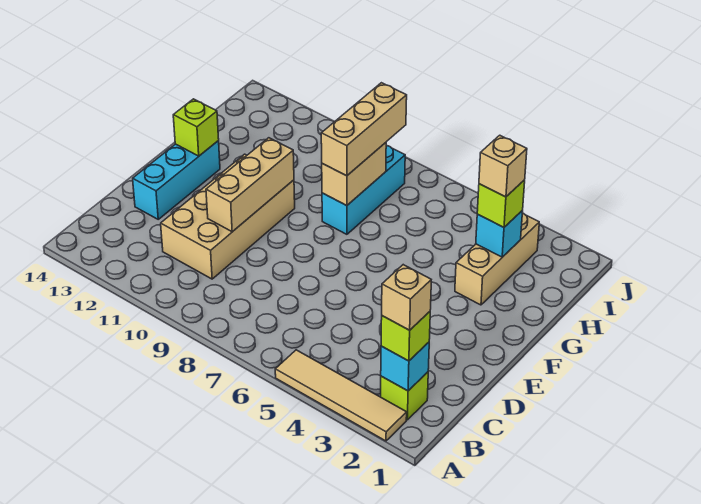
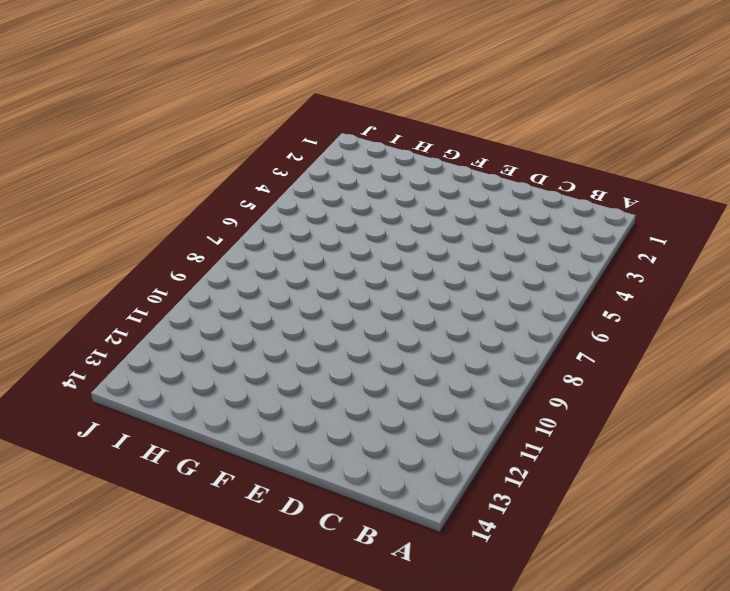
none -> tan tile A2:A5 level 1
none -> lime brick B2 level 1
none -> tan brick C10:F11 level 1

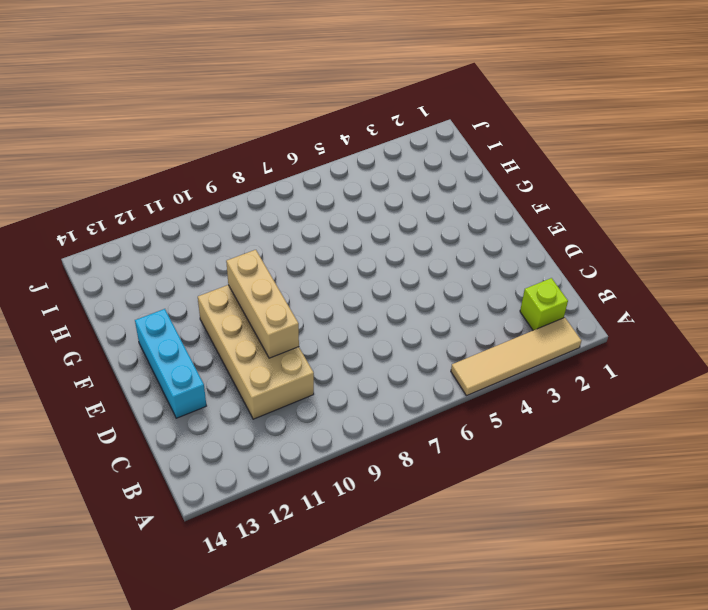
none -> tan brick G3:I3 level 1
none -> cyan brick G8:I8 level 1
none -> cyan brick B2 level 2

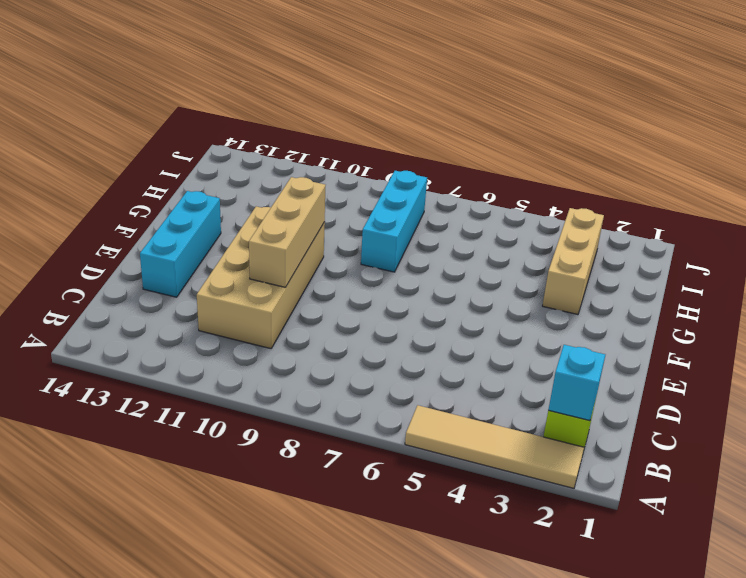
none -> lime brick F13 level 2
none -> tan brick G8:H8 level 2
none -> cyan brick H3 level 2

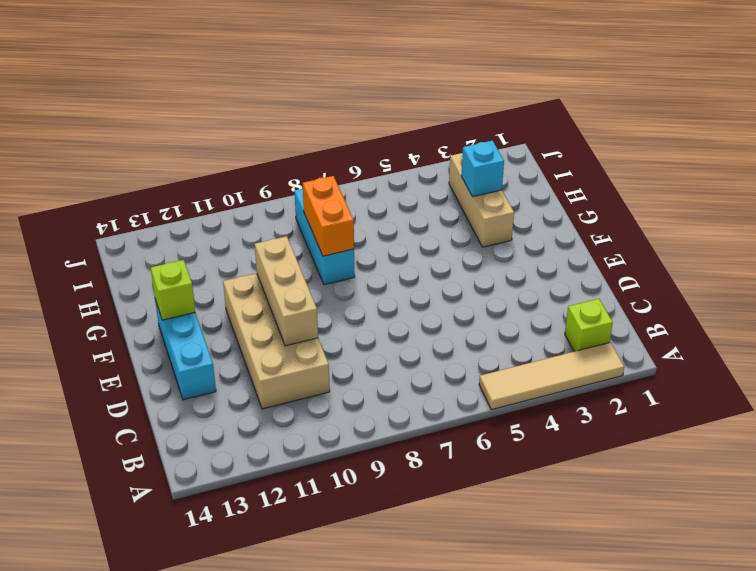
orange brick G8:H8 level 2 -> tan brick G8:H8 level 2
none -> cyan brick B2 level 2
none -> lime brick B2 level 3
none -> tan brick G8:I8 level 3

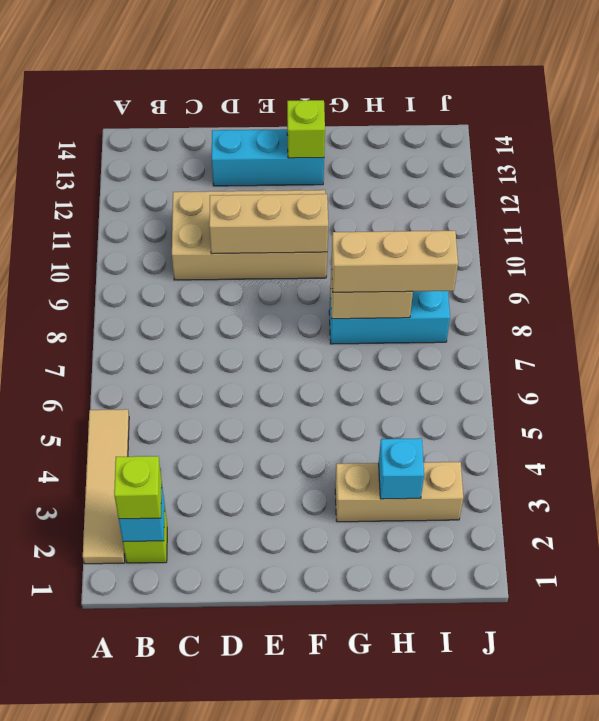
none -> lime brick H3 level 3
none -> tan brick B2 level 4
none -> tan brick H3 level 4

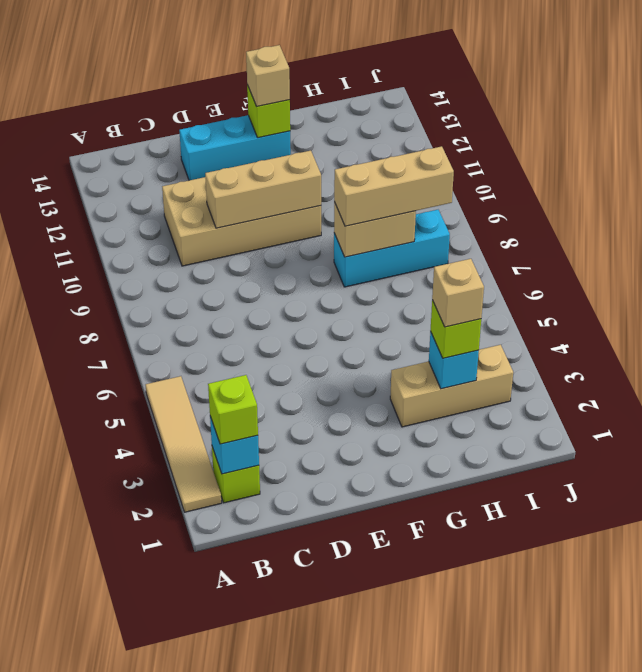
tan brick F13 level 3 -> tan brick B2 level 4

